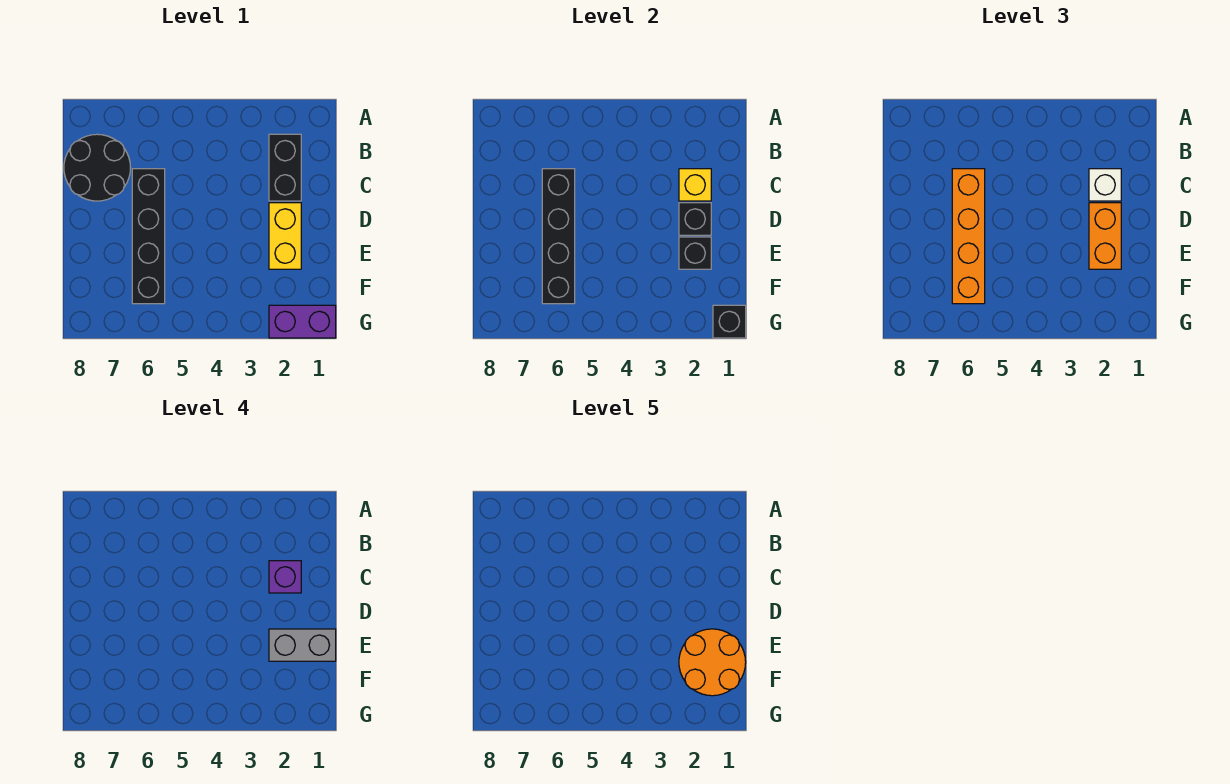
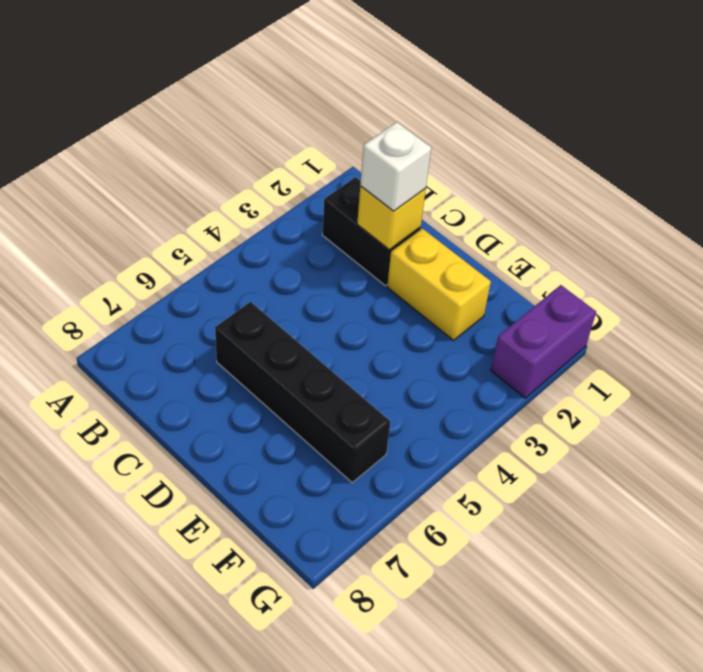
none -> black round brick B7:C8 level 1
none -> black brick C6:F6 level 2
none -> black brick D2 level 2

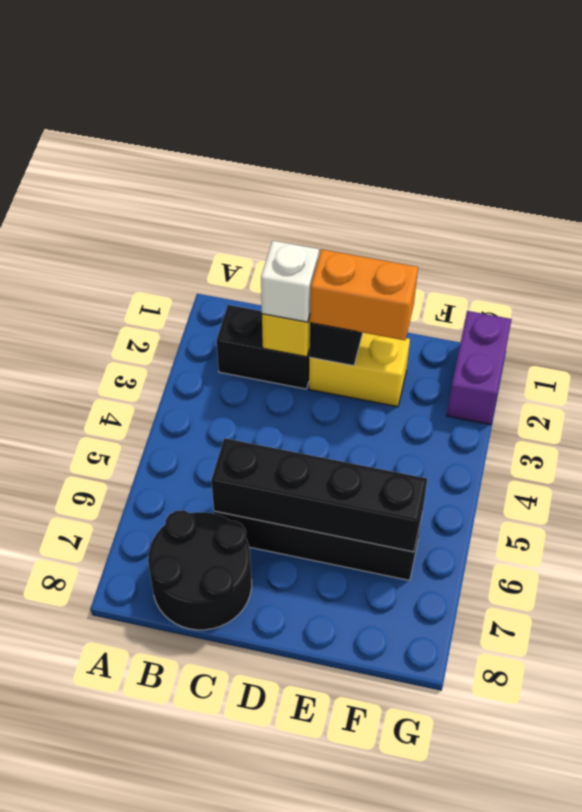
none -> black brick E2 level 2
none -> black brick G1 level 2
none -> orange brick C6:F6 level 3

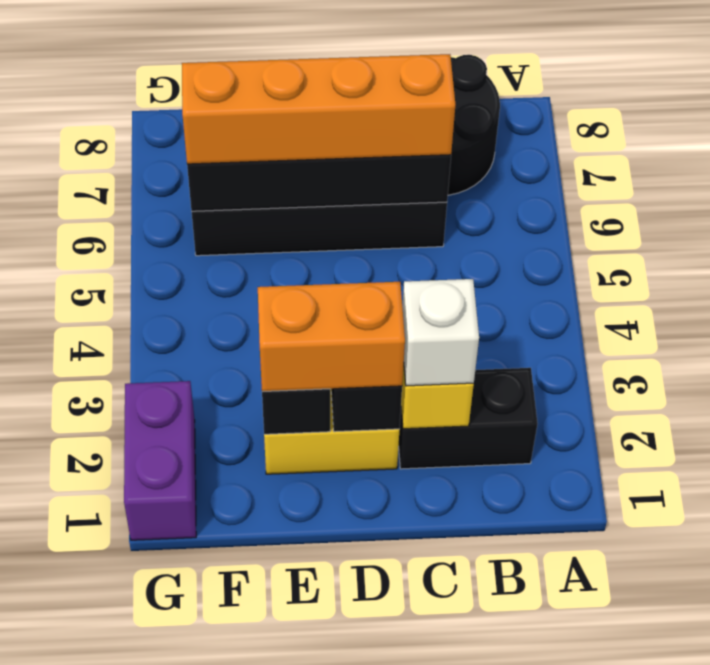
none -> black brick G1 level 2
none -> purple brick C2 level 4
none -> grey brick E1:E2 level 4

